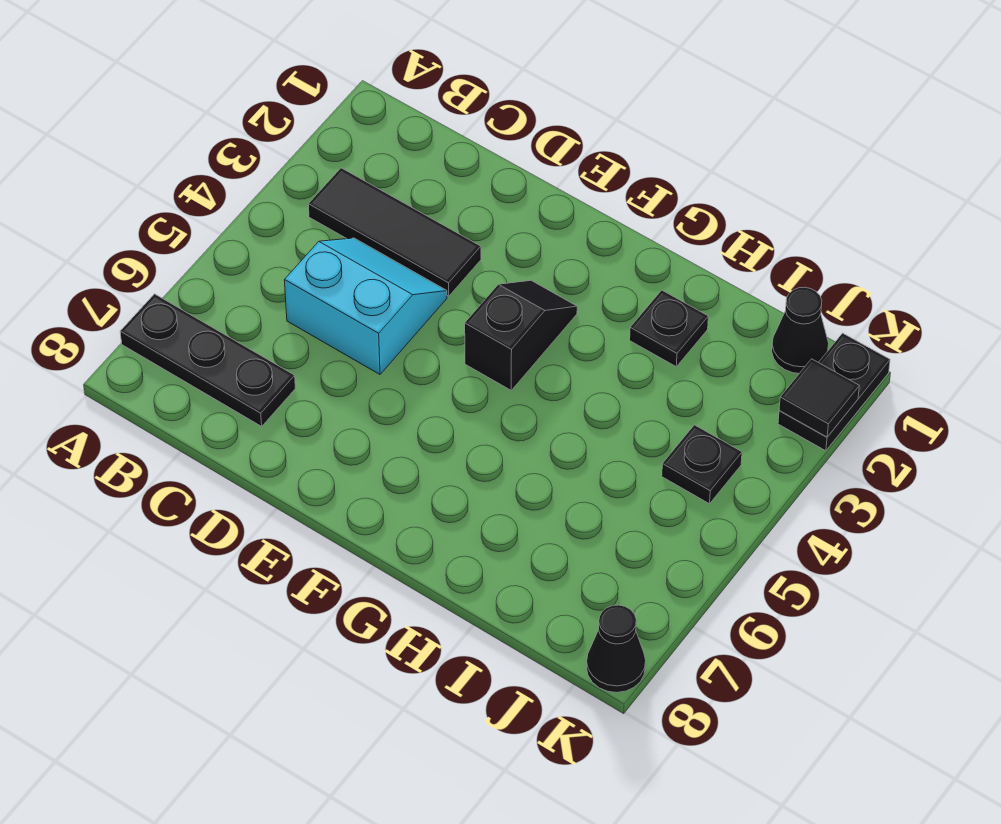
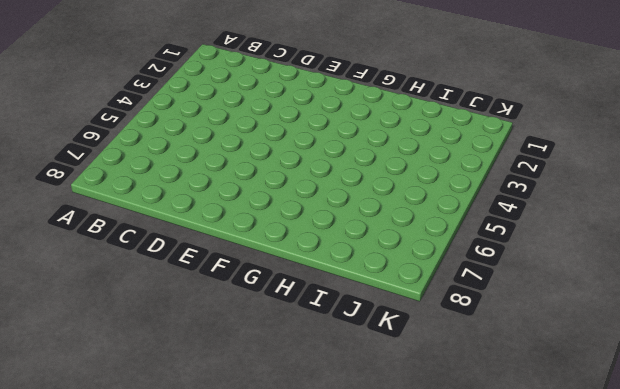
none -> black plate A7:C7 level 1
none -> black tile B3:D3 level 1

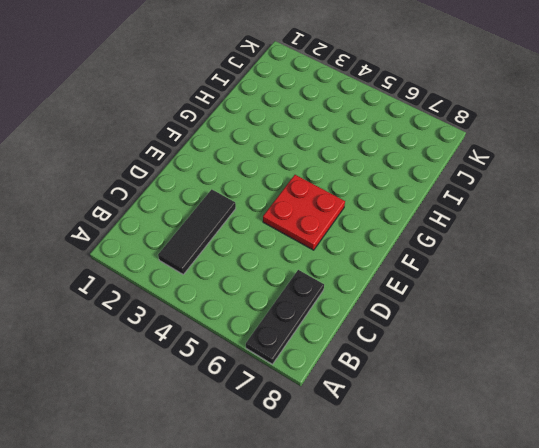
red plate E5:F6 level 1 -> none
none -> cyan slope C4:D5 level 1 top 5
none -> black slope F3:F4 level 1 top 4

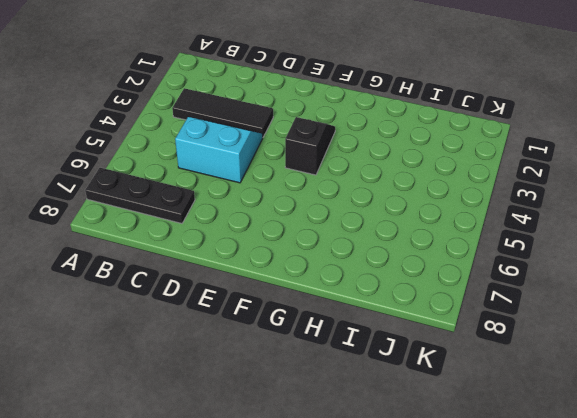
none -> black plate H2 level 1
none -> black cone J1 level 1

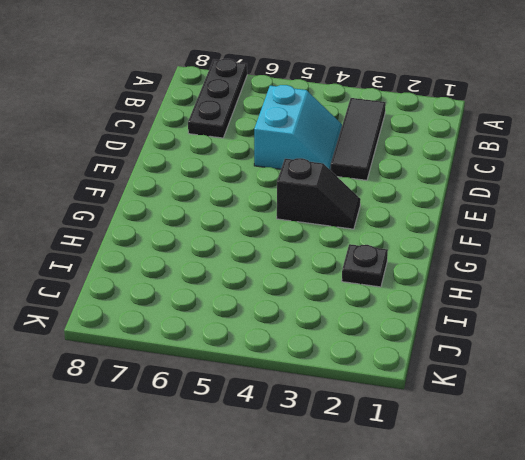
none -> black cone J1 level 1
none -> black plate J4 level 1

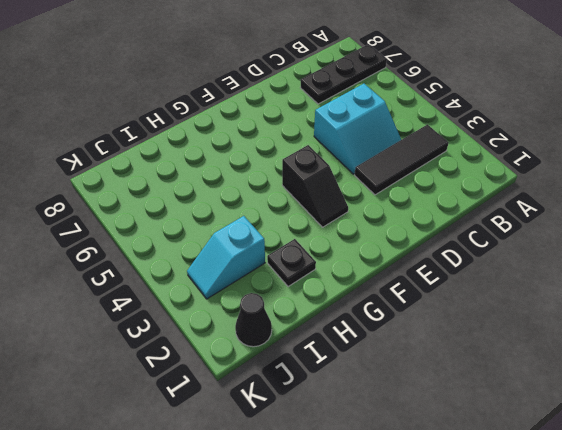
cyan slope I3:J3 level 1 top I -> none
none -> black plate J4 level 1
none -> black plate K1:K2 level 1

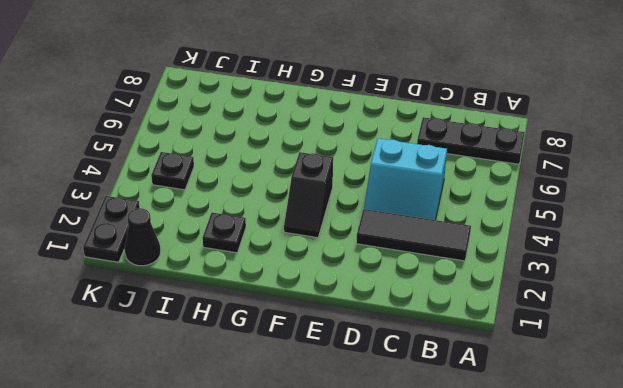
none -> black cone K8 level 1
none -> black tile K2 level 2

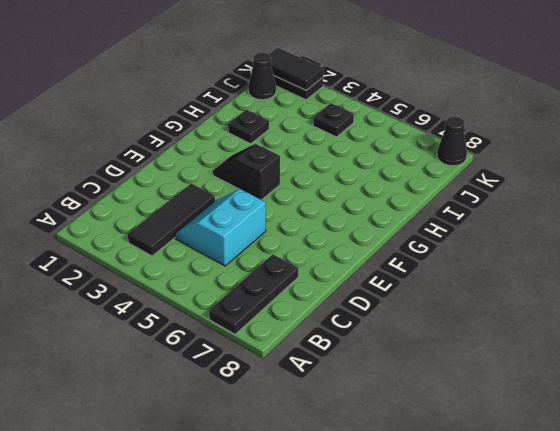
black tile K1:K2 level 2 -> black tile K2 level 2

